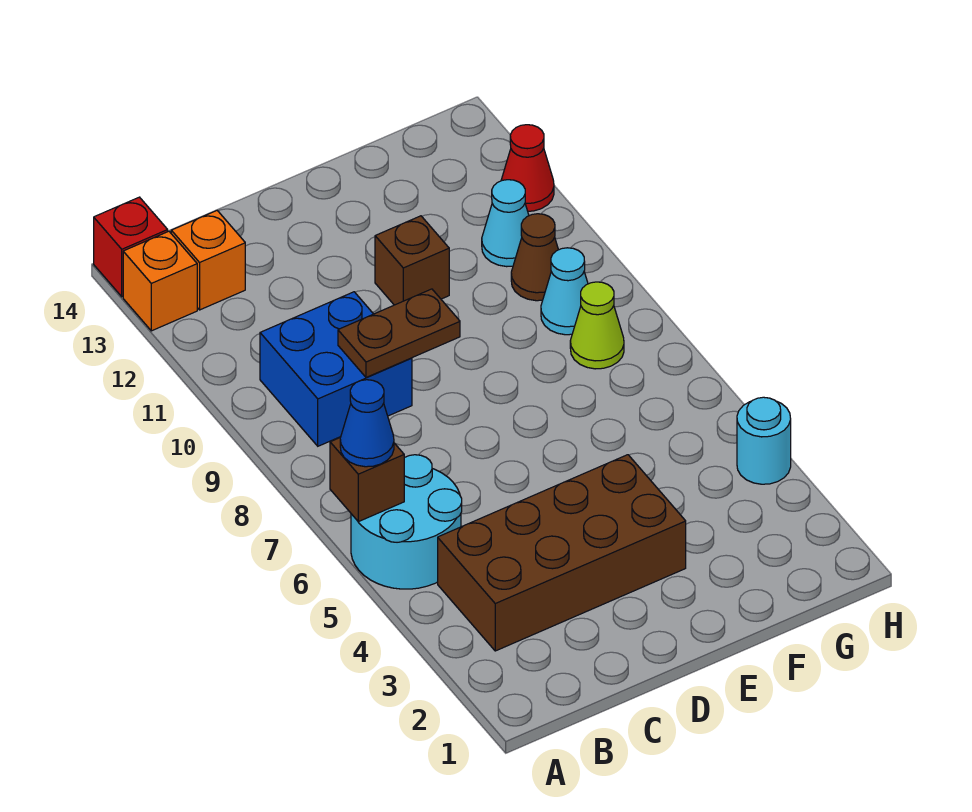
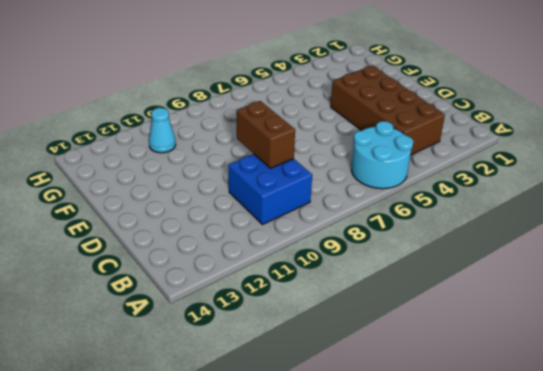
brown brick C9:D9 level 2 -> brown plate C9:D9 level 2
none -> orange brick A13 level 1
none -> red brick A14 level 1
none -> orange brick B13 level 1

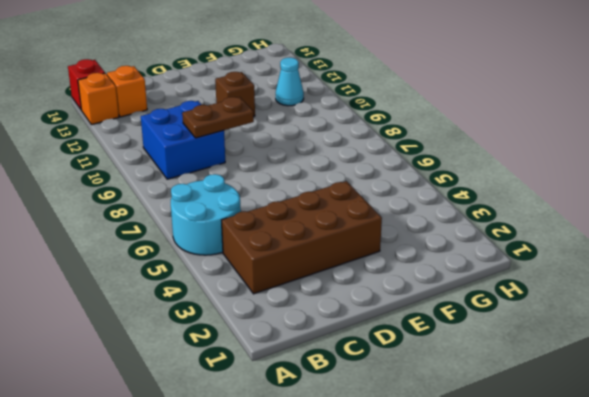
none -> lime cone G8 level 1
none -> cyan cone G9 level 1
none -> brown cone G10 level 1

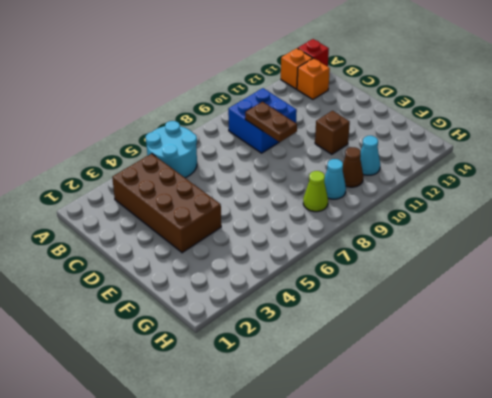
none -> cyan round brick H4 level 1
none -> red cone H12 level 1
none -> brown brick A6 level 2

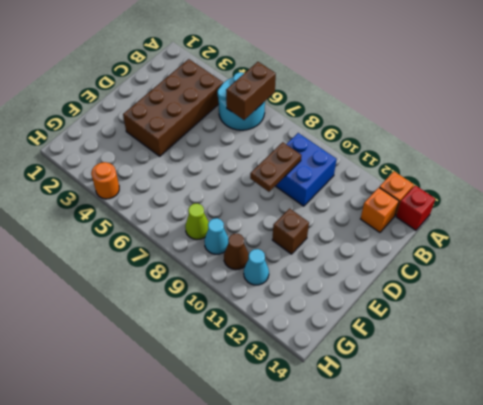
brown brick A6:B6 level 2 -> brown brick A6 level 2
orange round brick H4 level 1 -> cyan round brick H4 level 1
none -> red cone H12 level 1
none -> blue cone A6 level 3

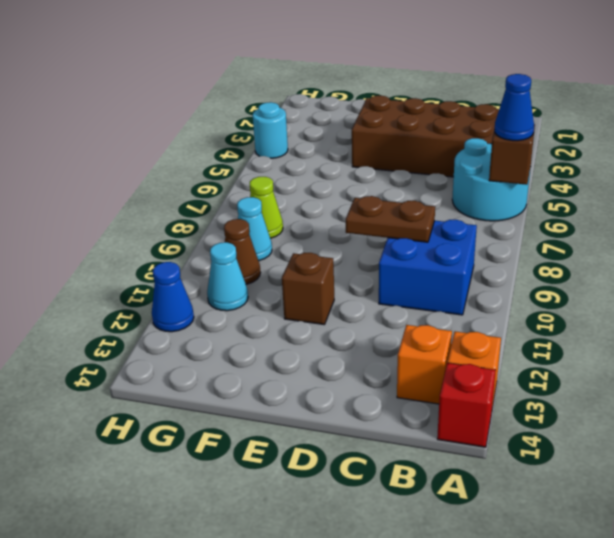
blue cone H12 level 1 -> red cone H12 level 1

